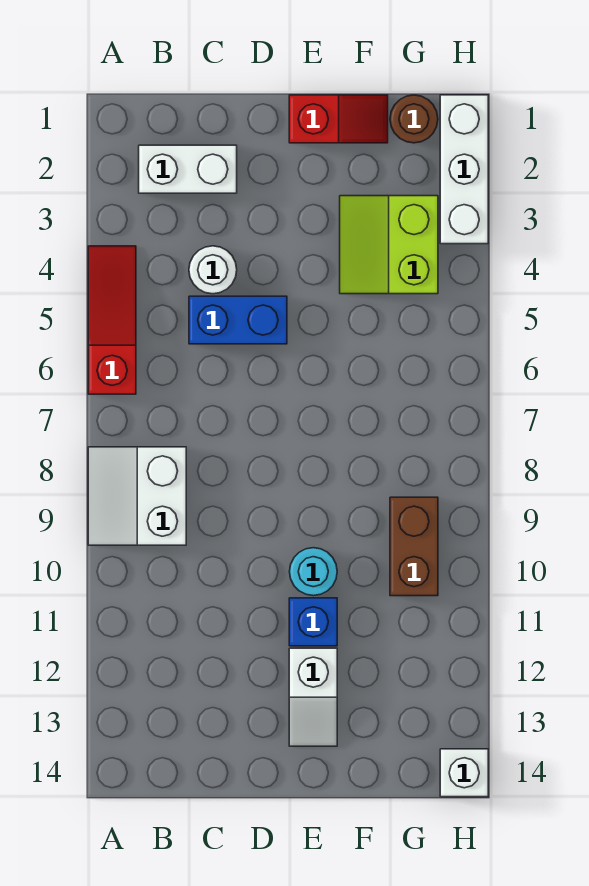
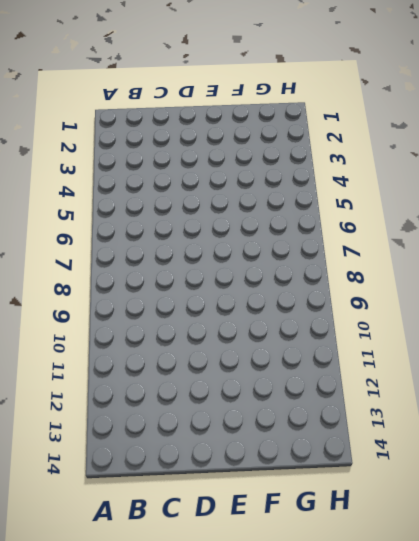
none -> red slope A4:A6 level 1 top 6
none -> white slope A8:B9 level 1 top B
none -> white brick B2:C2 level 1

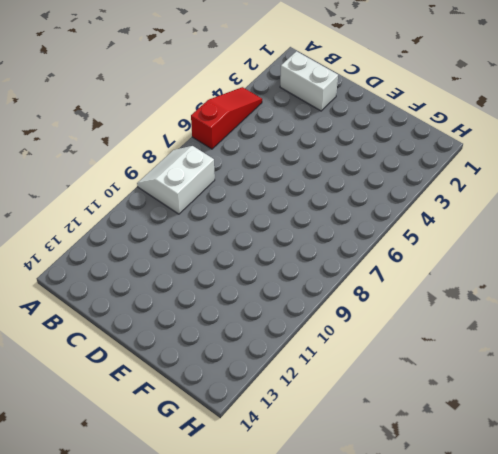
none -> white round brick C4 level 1
none -> blue brick C5:D5 level 1
none -> red slope E1:F1 level 1 top E

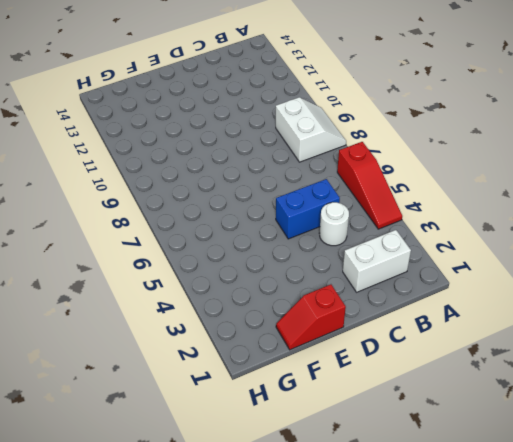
none -> cyan round brick E10 level 1
none -> blue brick E11 level 1
none -> white slope E12:E13 level 1 top 12

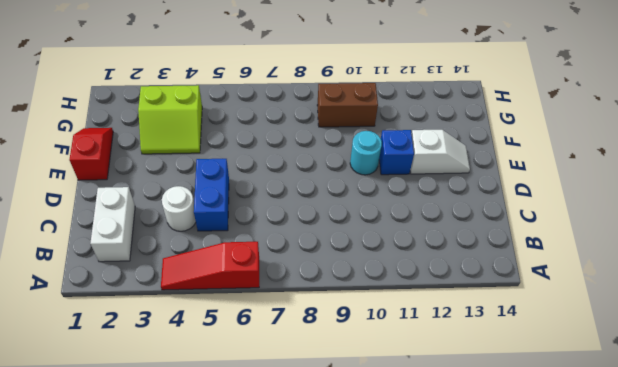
none -> white slope A8:B9 level 1 top B
none -> brown round brick G1 level 1
none -> white brick H1:H3 level 1

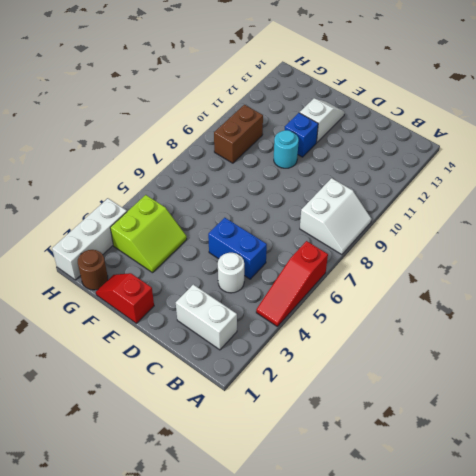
none -> white brick H14 level 1

